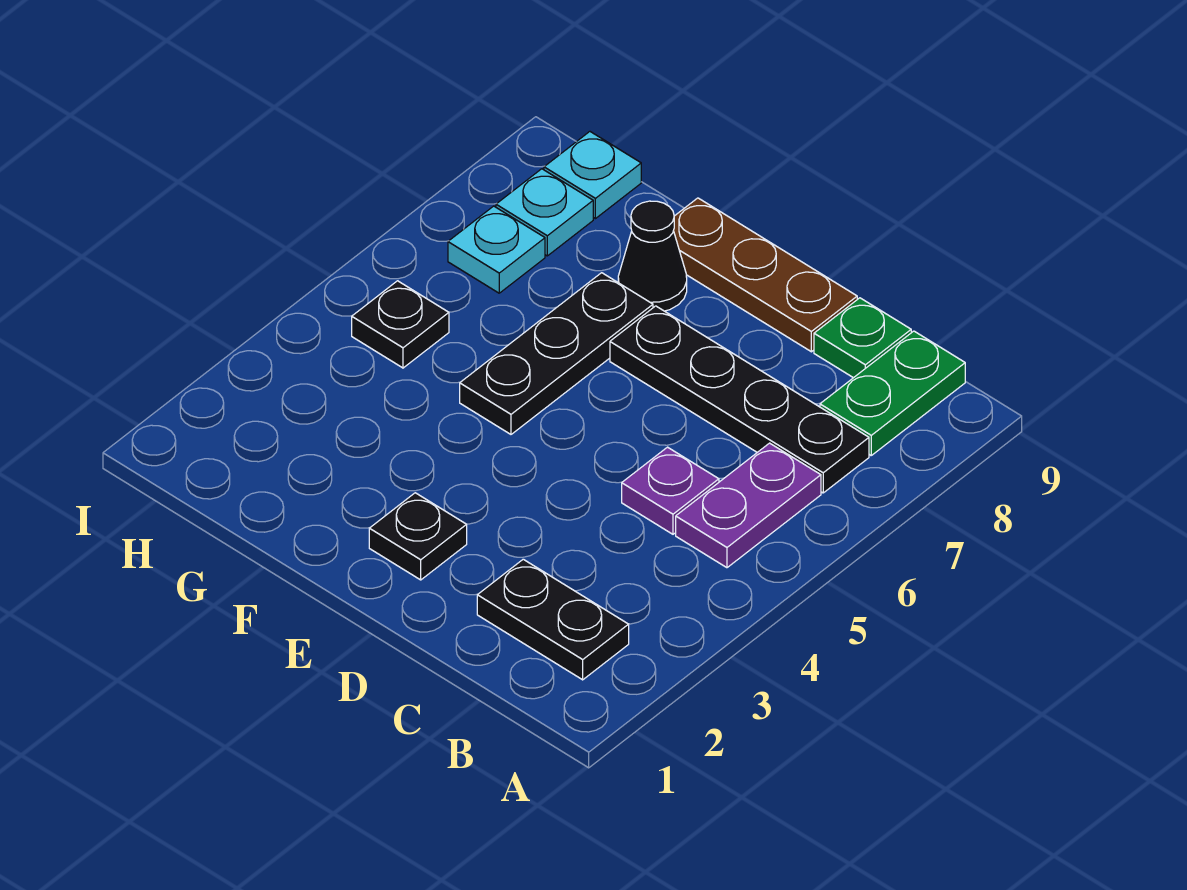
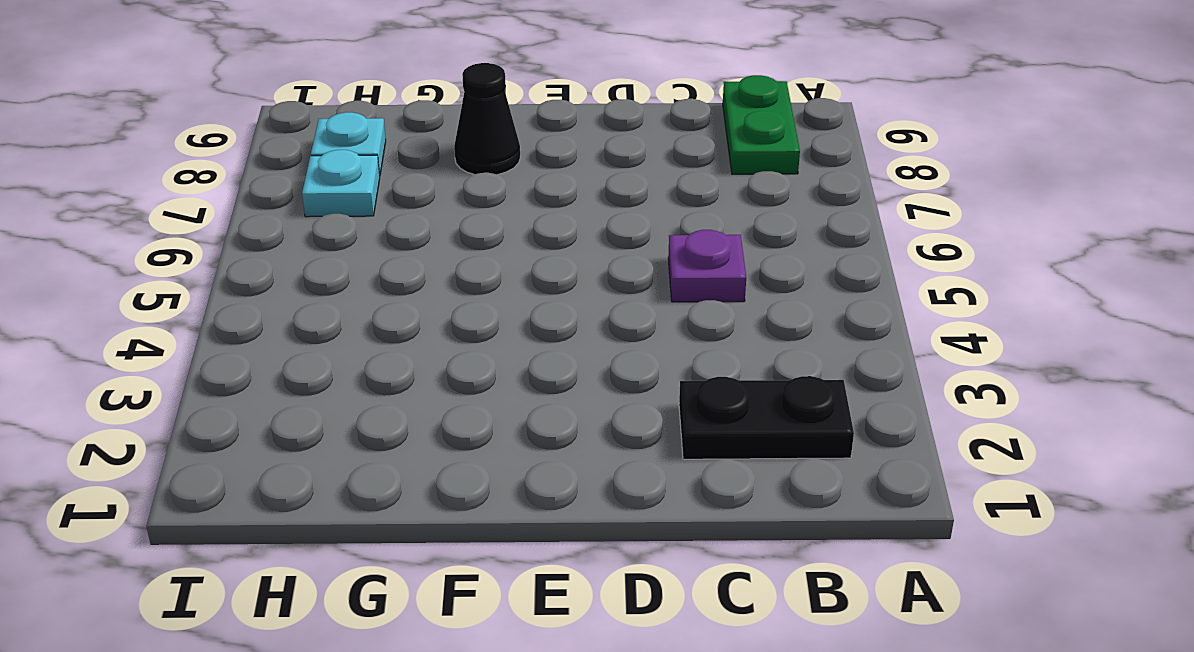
none -> purple plate B5:B6 level 1
none -> black plate B7:E7 level 1
none -> green plate C9 level 1

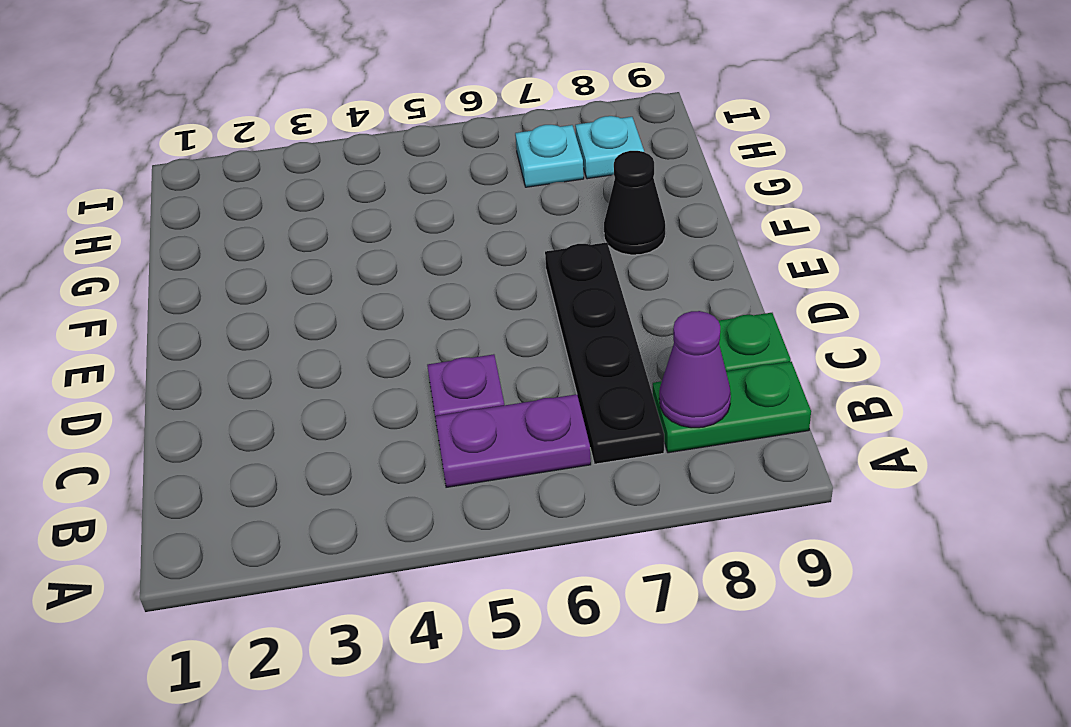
purple cone B8 level 2 -> none
none -> black plate B2:C2 level 1
none -> brown plate D9:F9 level 1
none -> black plate E2 level 1

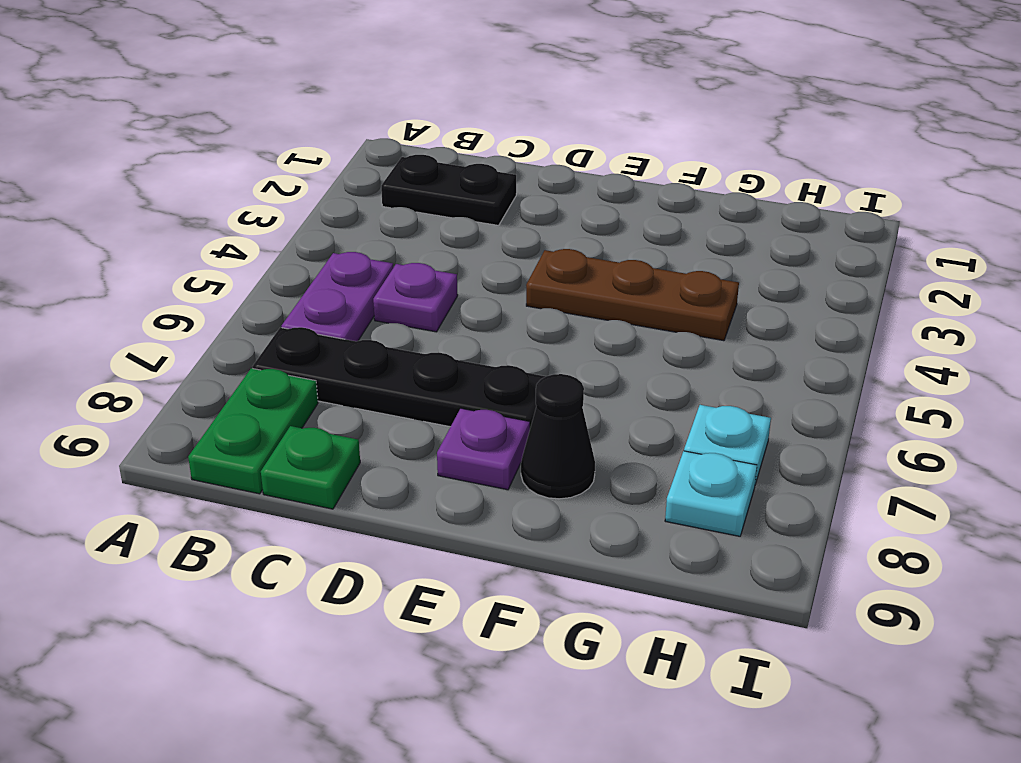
brown plate E4:G4 level 1 -> brown plate D9:F9 level 1
purple plate E8 level 1 -> none
none -> black plate E2 level 1
none -> black plate F5:F7 level 1
none -> black plate H5 level 1

